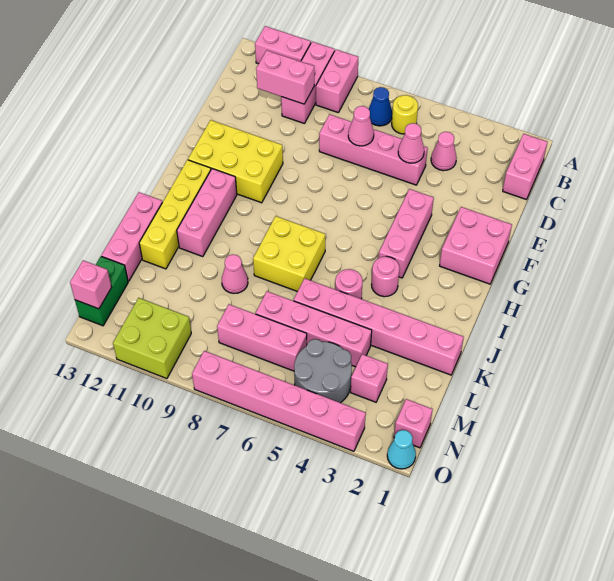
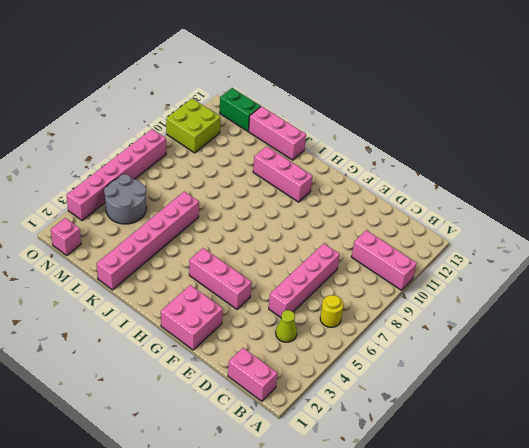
lime cone C4 level 1 -> pink cone C4 level 1
none -> pink brick A9:B9 level 1
none -> pink brick A11:A12 level 1
none -> blue cone B7 level 1
none -> yellow brick F10:G12 level 1

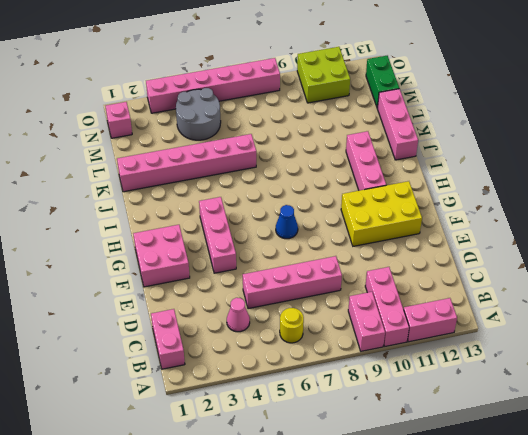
blue cone G7 level 1 -> blue cone B7 level 1
none -> yellow brick H12:K12 level 1
none -> pink round brick I4 level 1
none -> yellow brick I7:J8 level 1
none -> pink round brick J5 level 1

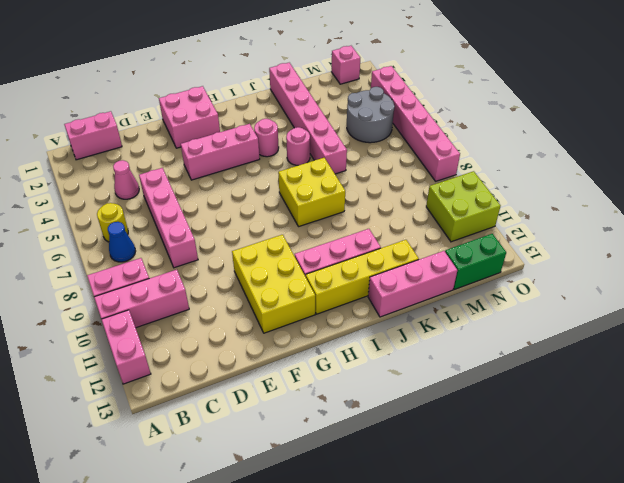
none -> pink cone K9 level 1
none -> pink brick L4:L7 level 1
none -> pink brick M3 level 1
none -> pink brick M6:M8 level 1

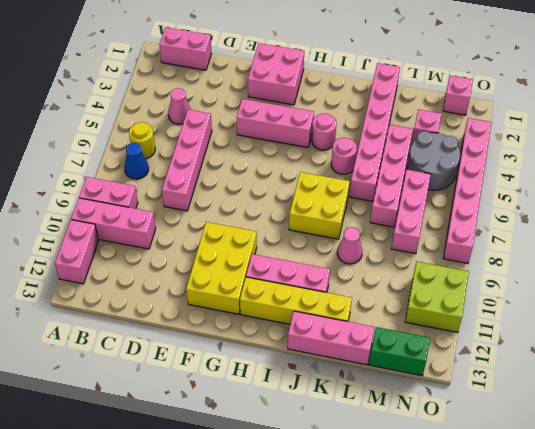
none -> cyan cone O1 level 1
none -> pink brick C10:C11 level 2
none -> pink cone D5 level 2
none -> pink cone D7 level 2

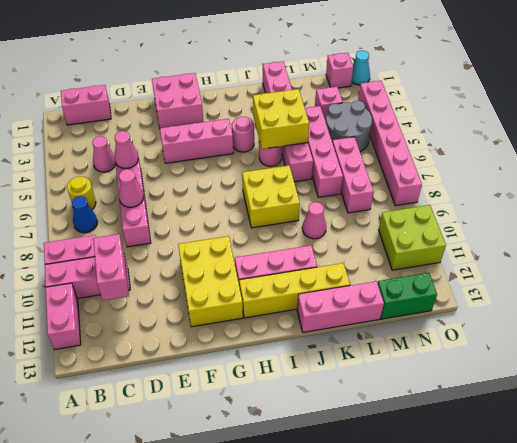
yellow brick J4:K5 level 2 -> none
none -> pink brick N13 level 2

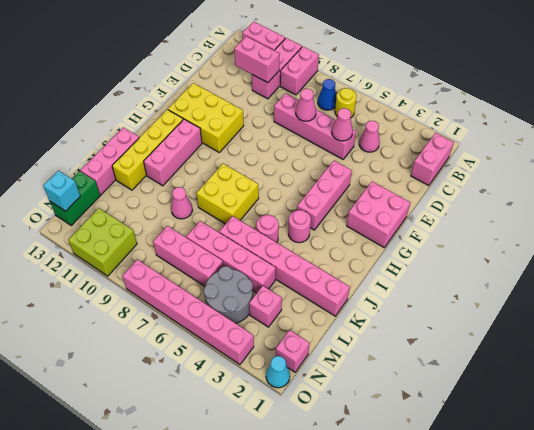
cyan brick N13 level 2 -> pink brick N13 level 2

